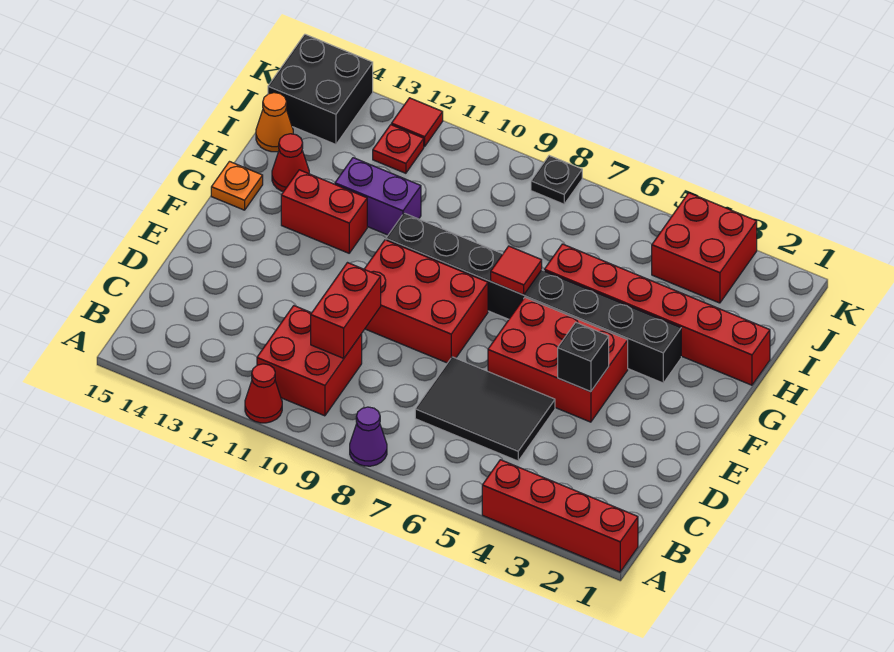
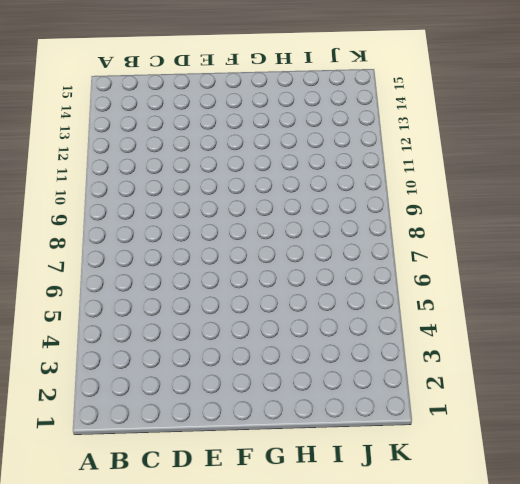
none -> red brick A1:A4 level 1
none -> purple cone A8 level 1
none -> red cone A11 level 1

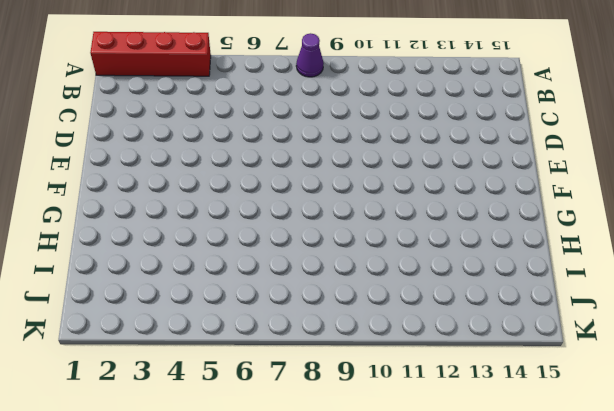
none -> red cone A11 level 1
none -> red brick B10:C11 level 1
none -> black tile C5:D7 level 1

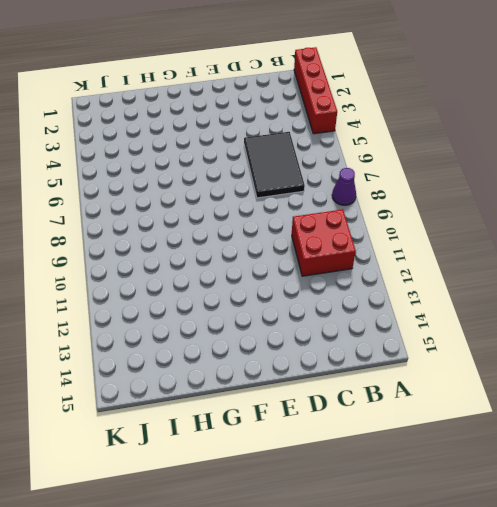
none -> red cone A11 level 1
none -> red brick E4:F6 level 1
none -> red brick E8:F10 level 1

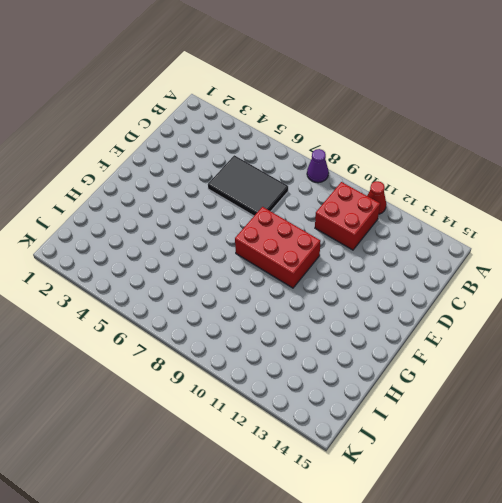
none -> red brick A1:A4 level 1
none -> red brick E4:F6 level 1
none -> black brick G3:G10 level 1

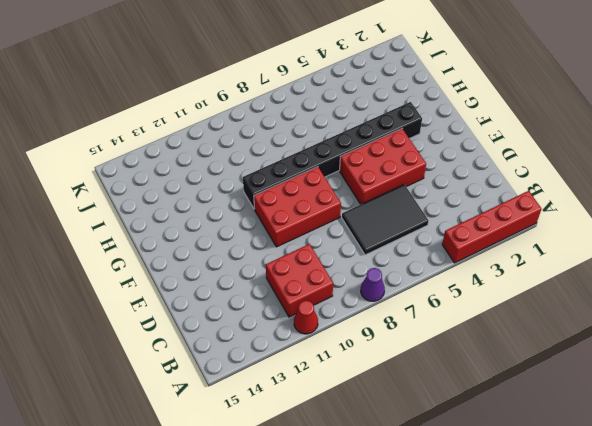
none -> red brick G12:G13 level 1
none -> orange plate G15 level 1
none -> red brick H1:H6 level 1

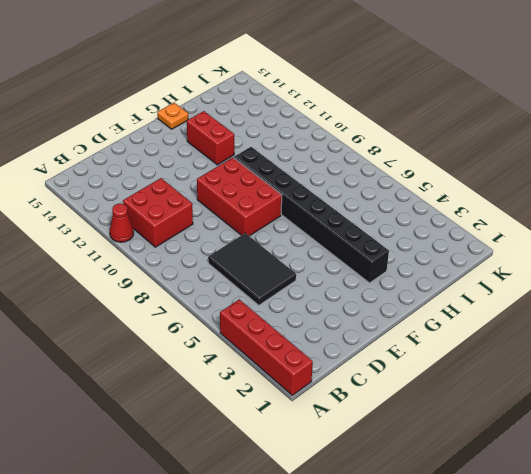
none -> purple cone A8 level 1
none -> red brick E4:F6 level 1
none -> red brick H1:H6 level 1

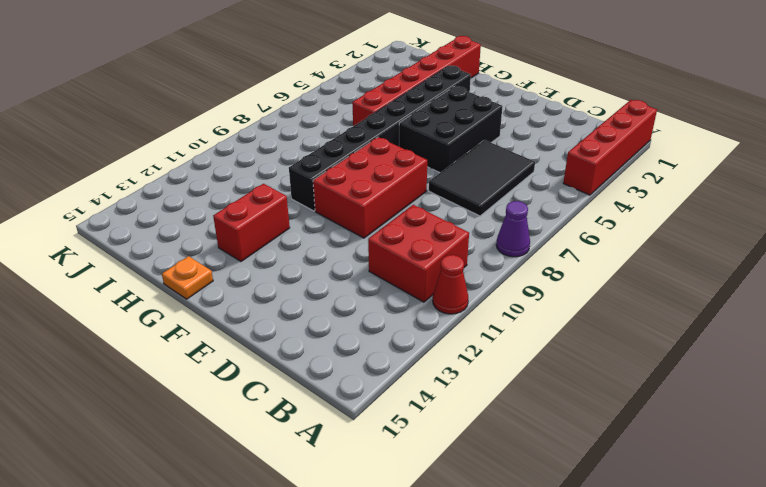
black brick E4:F6 level 1 -> red brick E4:F6 level 1
none -> purple brick H11:H12 level 1
none -> red cone H14 level 1
none -> orange cone I15 level 1

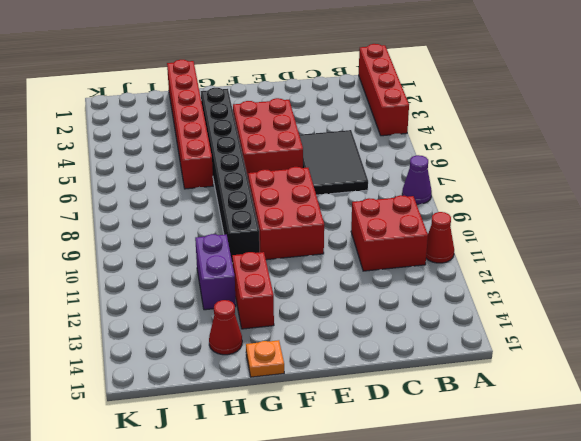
none -> orange cone I15 level 1
none -> red brick J3:K4 level 1
none -> red plate J12 level 1

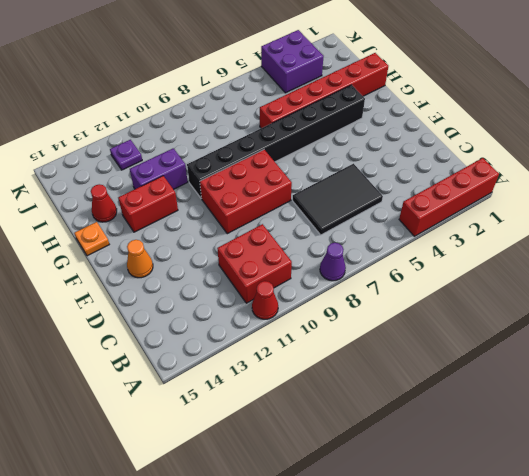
orange cone E14 level 1 -> orange cone I15 level 1
purple brick J3:K4 level 1 -> red brick J3:K4 level 1
purple plate J12 level 1 -> red plate J12 level 1
none -> red brick E4:F6 level 1
none -> black brick J14:K15 level 1
none -> black plate K8 level 1

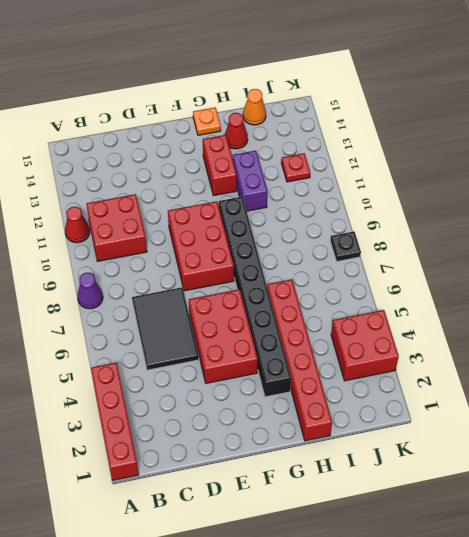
none -> black brick J14:K15 level 1
none -> red tile K12 level 1
none -> red brick C10:D10 level 2

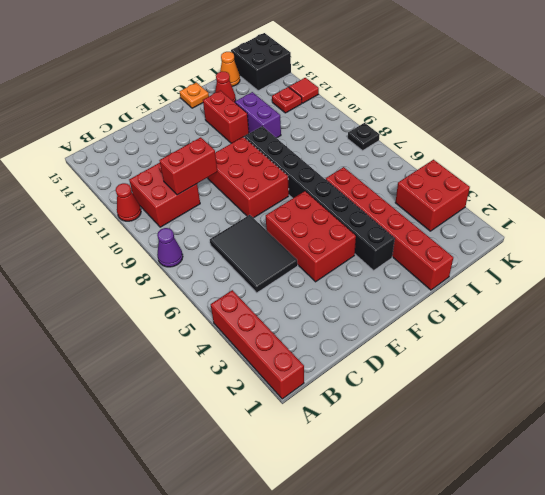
none -> black brick E4 level 2
none -> red tile G7 level 2

